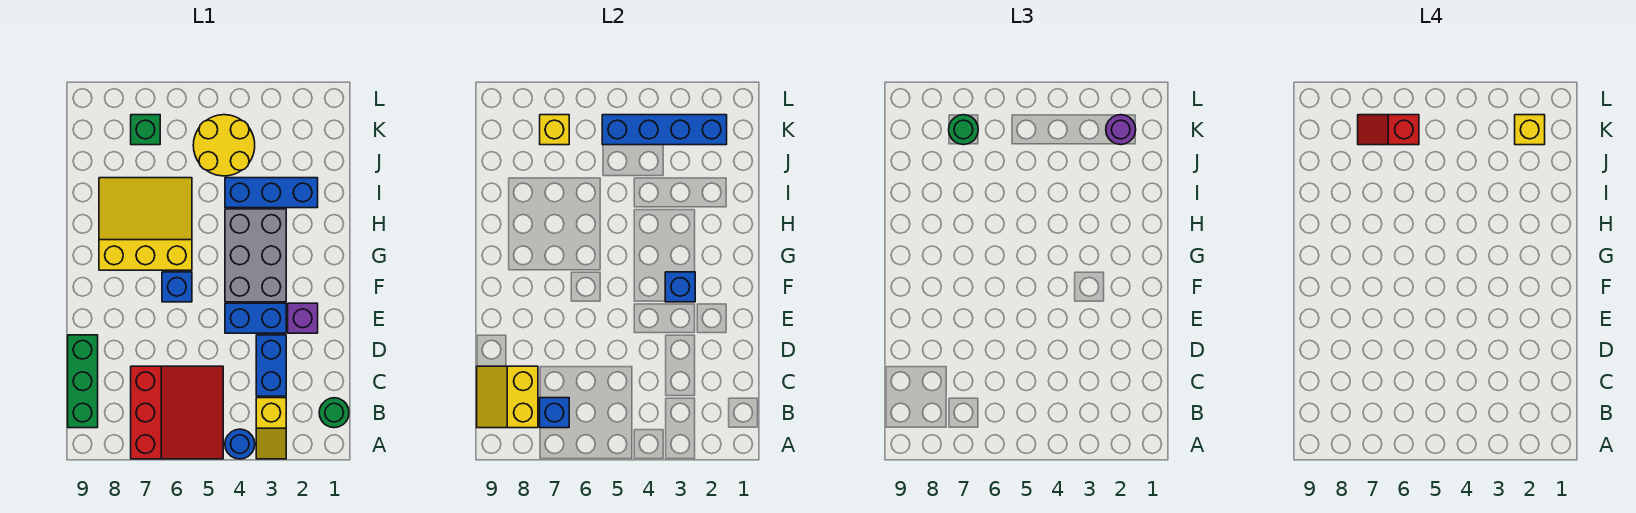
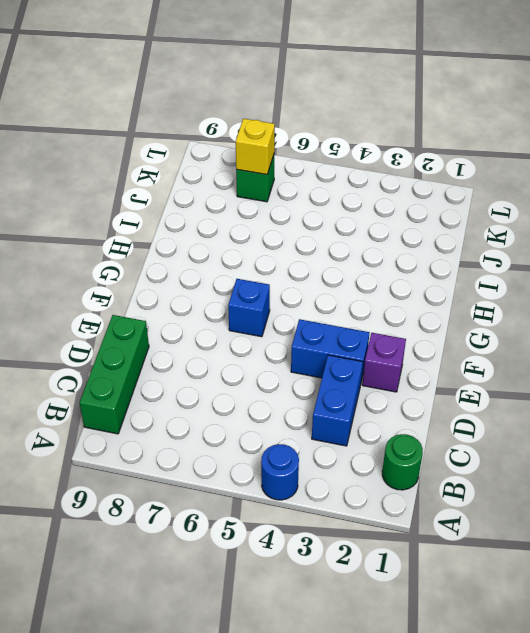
none -> yellow slope A3:B3 level 1 top B
none -> red slope A5:C7 level 1 top 7
none -> grey brick F3:H4 level 1

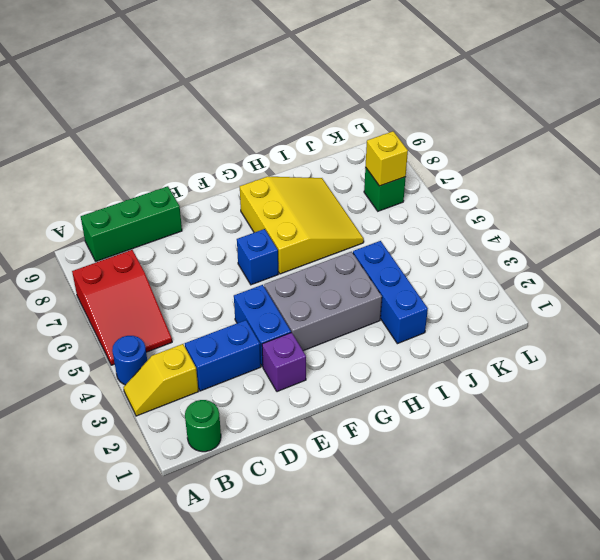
red slope A5:B7 level 1 top 7 -> red slope A5:C7 level 1 top 7
none -> yellow round brick J4:K5 level 1
none -> blue brick B7 level 2
none -> yellow slope B8:C9 level 2 top 8

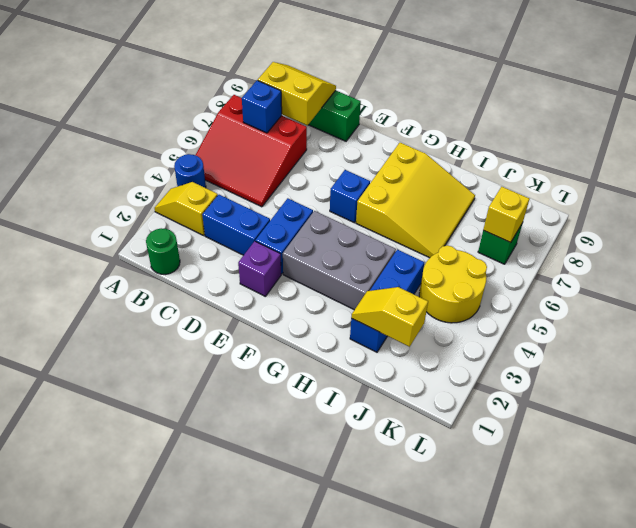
yellow slope I2:J2 level 2 top J -> none
none -> blue brick F3 level 2
none -> blue brick K2:K5 level 2
none -> purple round brick K2 level 3

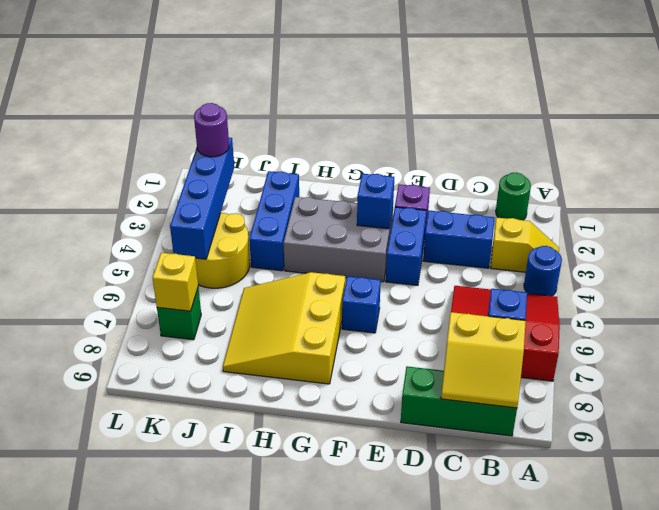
none -> green round brick K7 level 3
none -> yellow brick K2 level 4
none -> red slope K6:K7 level 4 top 6

